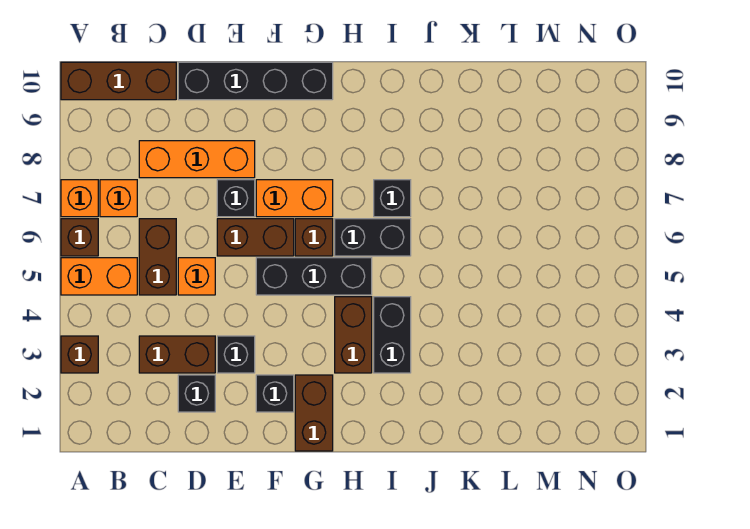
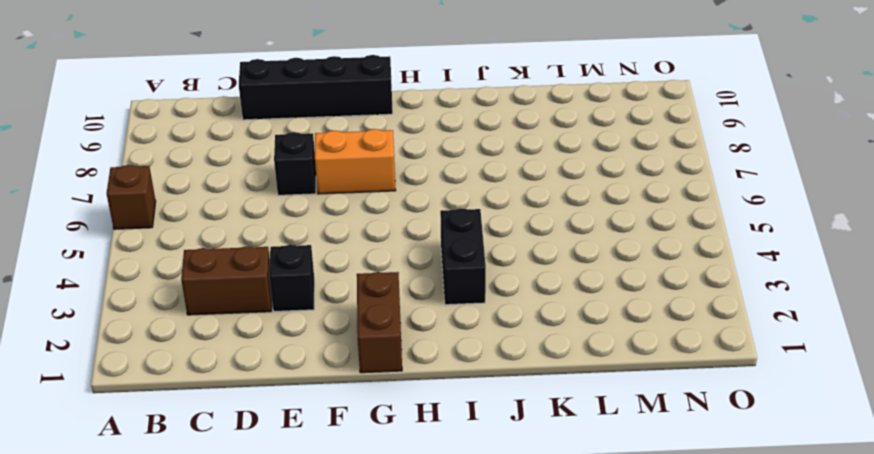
none -> brown brick A3 level 1
none -> orange brick A5:B5 level 1
none -> orange brick A7 level 1

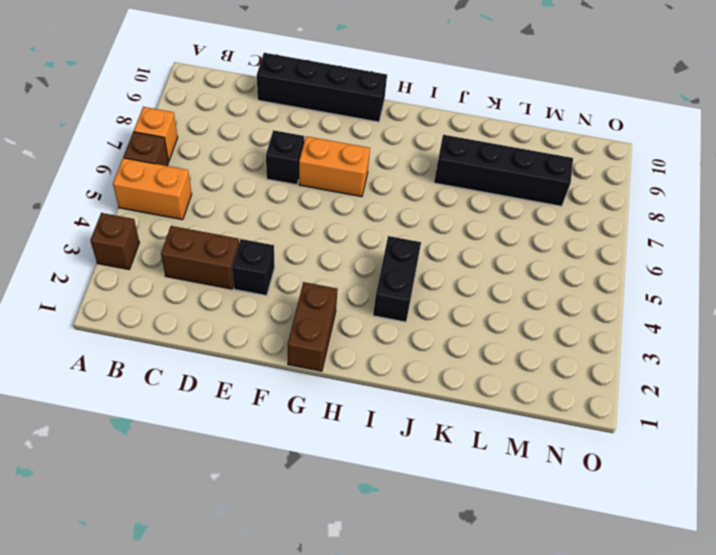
black brick J8:M8 level 1 -> none
none -> brown brick A10:C10 level 1
none -> orange brick B7 level 1
none -> brown brick C5:C6 level 1

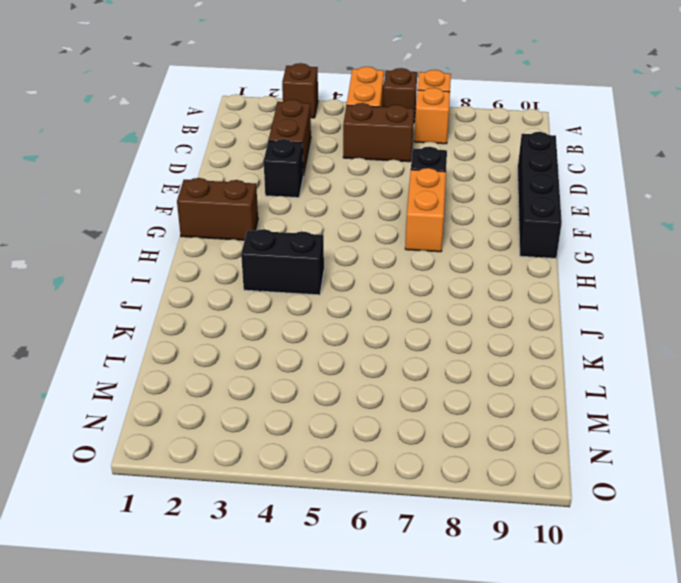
none -> brown brick A10:C10 level 1
none -> orange brick C8:E8 level 1
none -> black brick D2 level 1

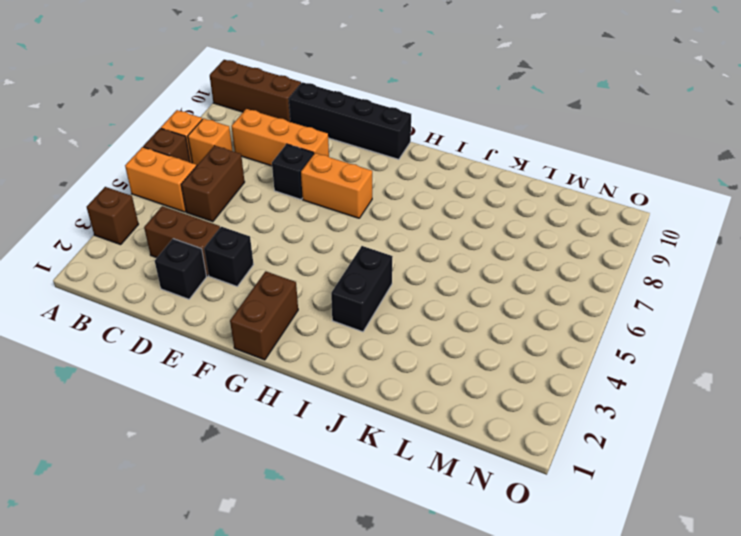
none -> orange brick D5 level 1
none -> brown brick E6:F6 level 1
none -> black brick F2 level 1

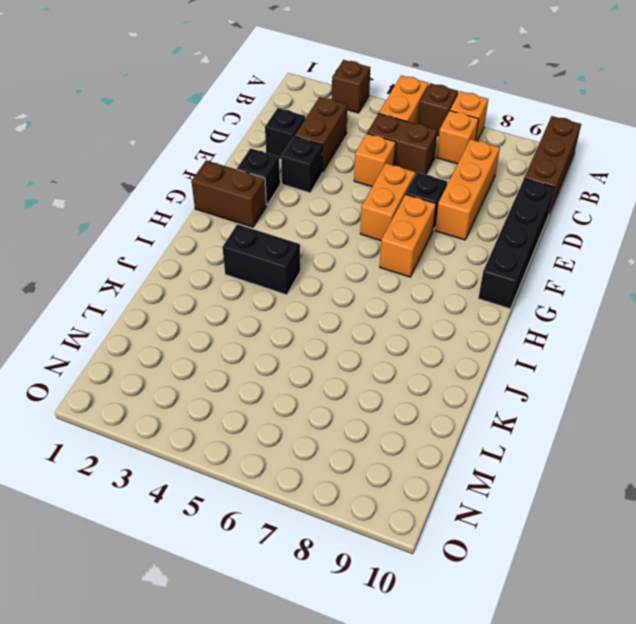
orange brick E6:F6 level 1 -> brown brick E6:F6 level 1
none -> black brick F5:H5 level 1
none -> brown brick G6 level 1
none -> brown brick H3:H4 level 1

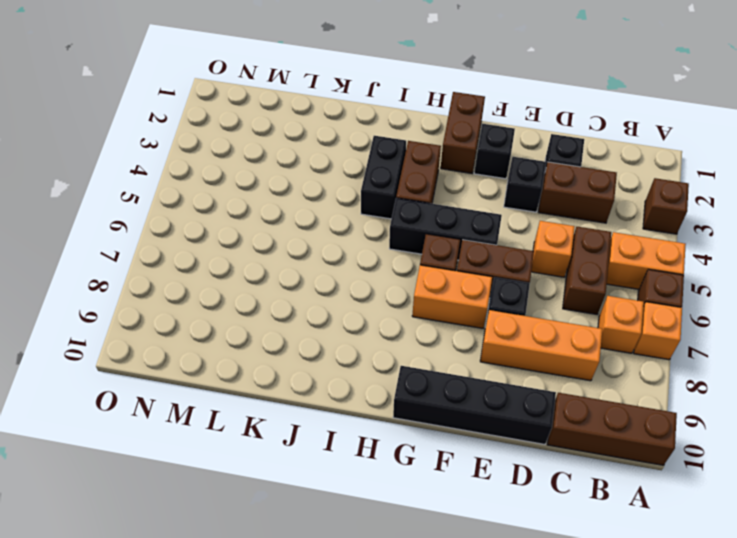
none -> black brick H6:I6 level 1
none -> black brick I7 level 1

